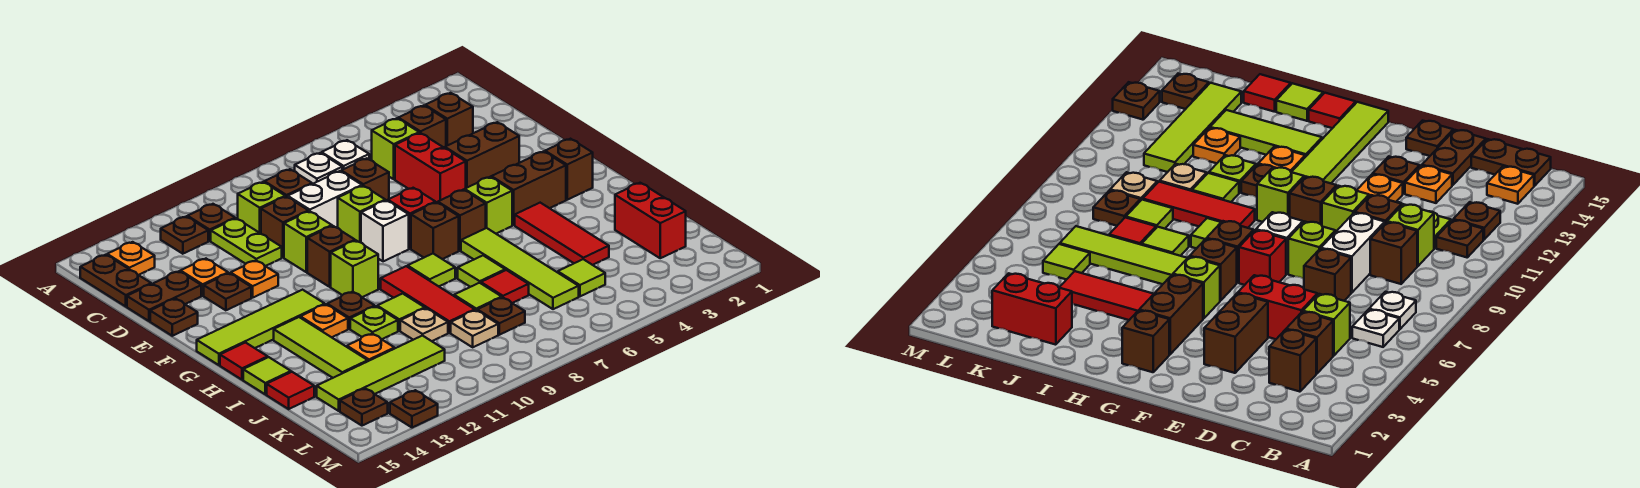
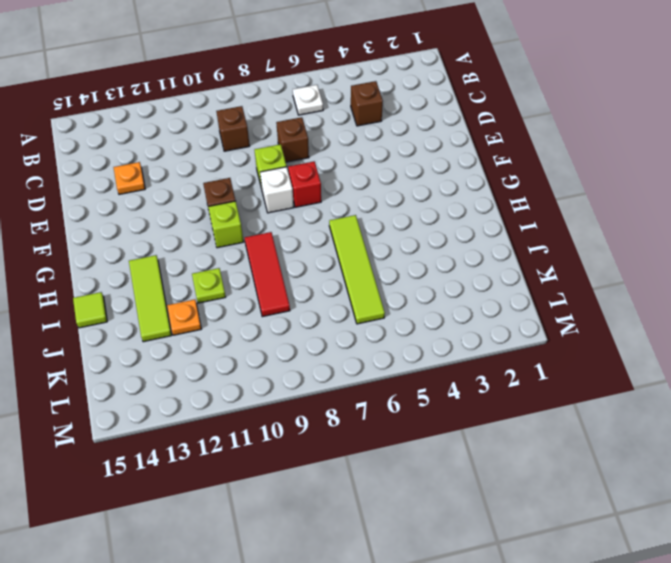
none -> white plate B7 level 1
none -> brown plate B11 level 1
none -> brown plate B12 level 1
none -> orange plate B14 level 1

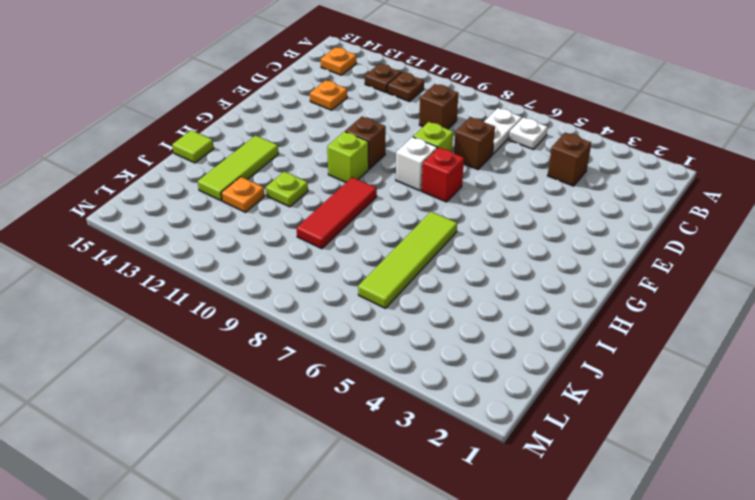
white plate B7:C7 level 1 -> white plate B7 level 1
none -> brown plate B15:C15 level 1
none -> brown brick C3 level 1
none -> lime brick C5 level 1
none -> lime brick C10 level 1

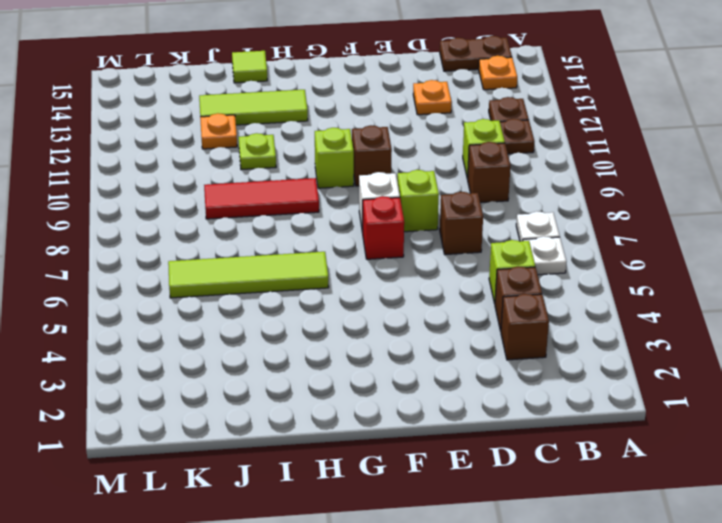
none -> lime plate C11:D11 level 1
none -> red brick D5:E5 level 1
none -> white brick D8:D9 level 1
none -> brown brick D10 level 1

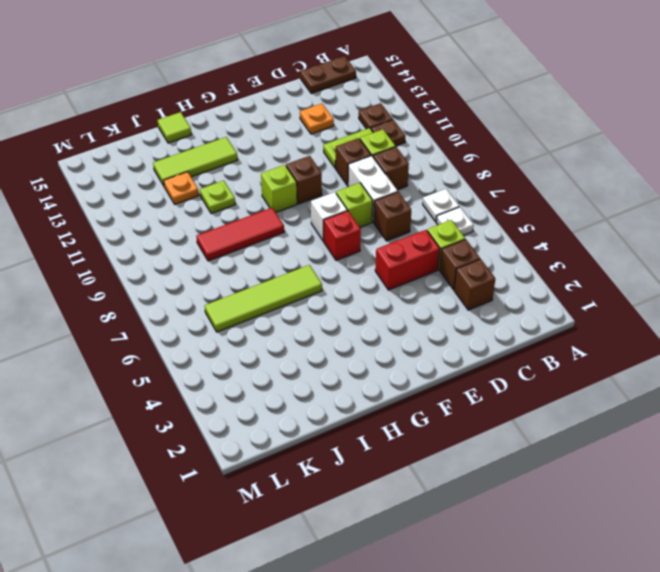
none -> orange plate B14 level 1
none -> brown plate D14:D15 level 1
none -> brown brick E3:E4 level 1
none -> lime brick E10 level 1

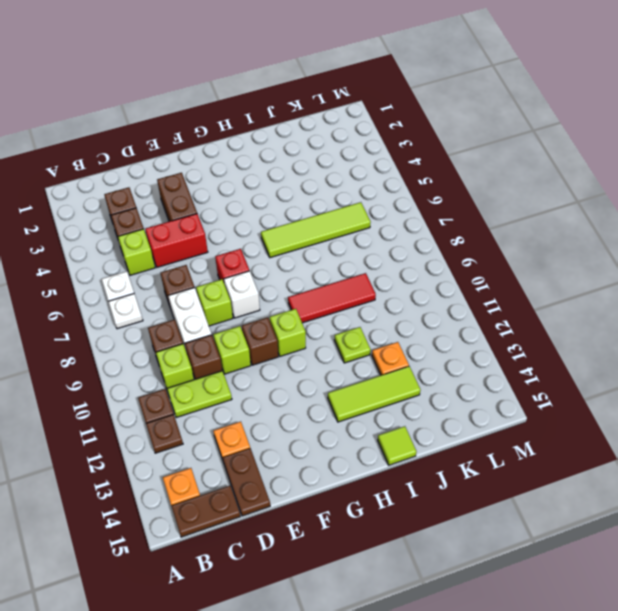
none -> orange plate E12 level 1
none -> brown plate E13 level 1
none -> brown plate E15 level 1
none -> brown brick G2 level 1

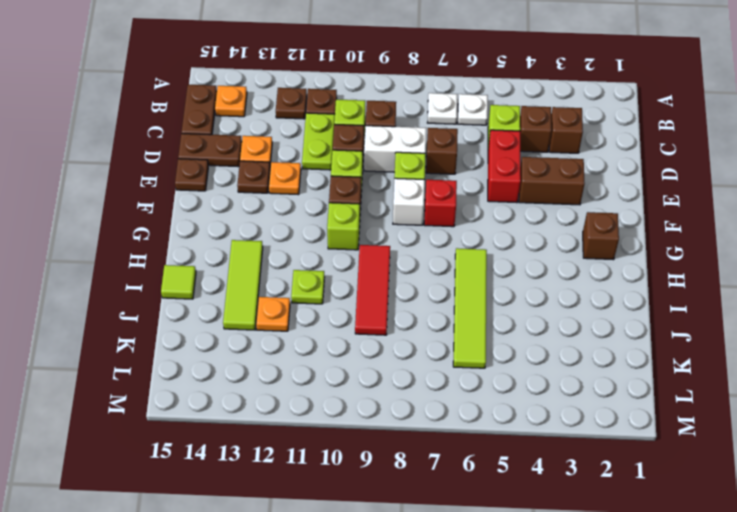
none -> brown brick G3:G4 level 1
none -> lime brick G5 level 1
none -> brown brick G6 level 1
none -> brown brick G7 level 1

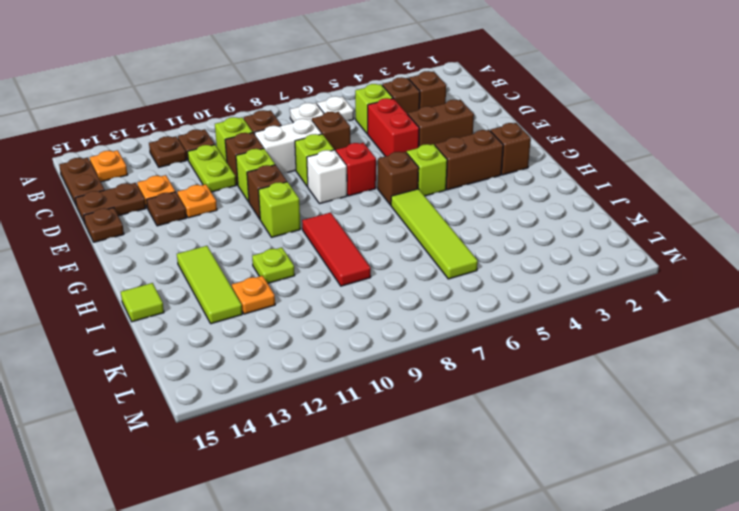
none -> brown brick G7 level 1
none -> lime tile G12:G15 level 1
none -> red tile H4:J4 level 1
none -> lime tile H8 level 1

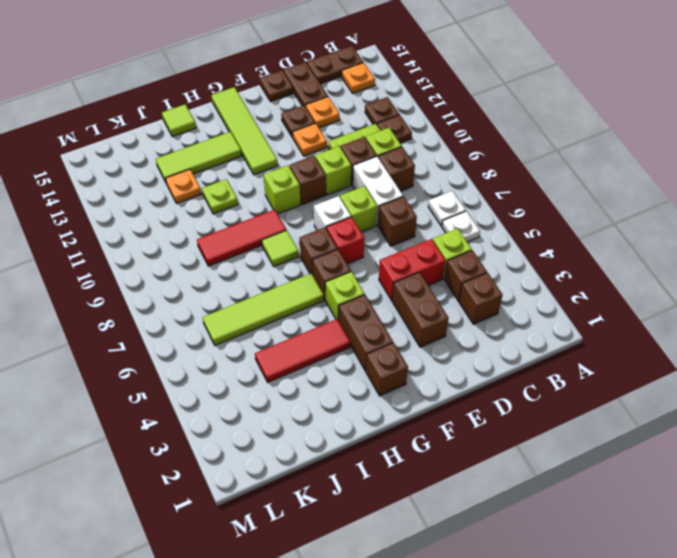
none -> brown plate H11 level 1
none -> orange plate H12 level 1
none -> red tile H15 level 1
none -> lime tile I7 level 1

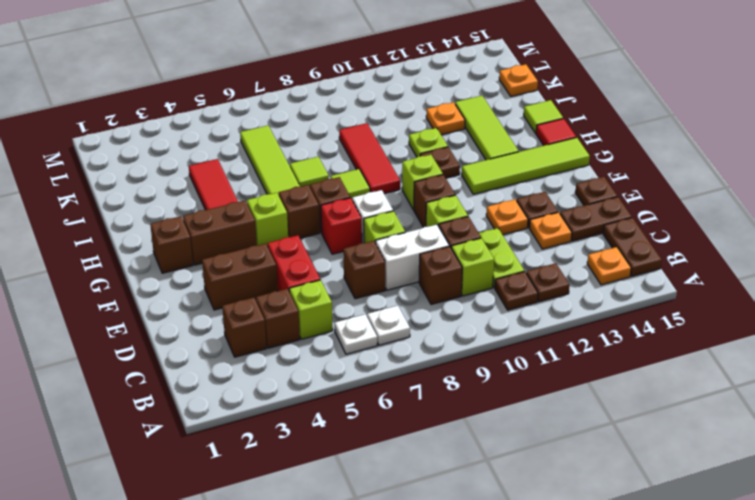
orange plate K15 level 1 -> orange plate H12 level 1
none -> lime tile I10 level 1
none -> red brick J2:K2 level 1
none -> red tile J7 level 1
none -> lime tile J8 level 1

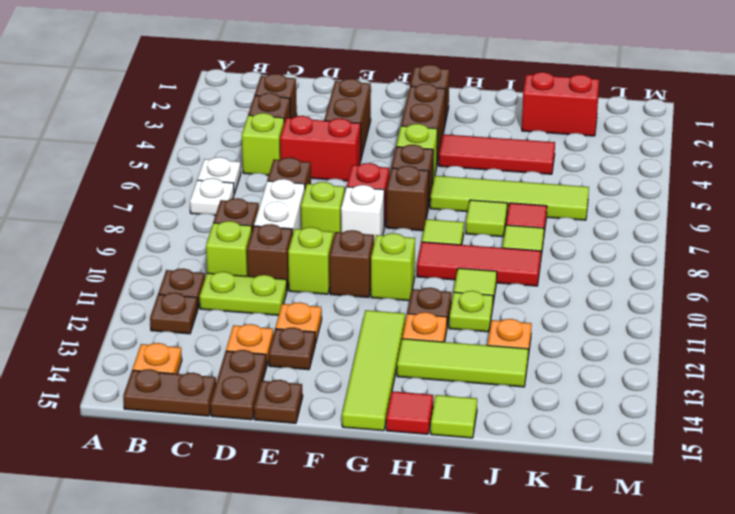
none -> tan plate J10 level 1
none -> red tile J15 level 1
none -> lime tile K5 level 1
none -> brown plate K8 level 1

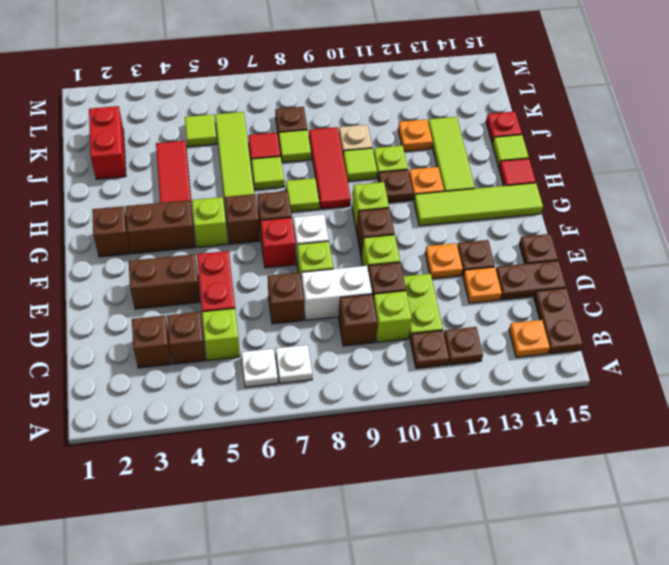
red plate J15 level 1 -> red tile J15 level 1
none -> tan plate K9 level 1
none -> lime tile K11:K14 level 1
none -> brown plate L14 level 1
none -> brown plate M13 level 1

